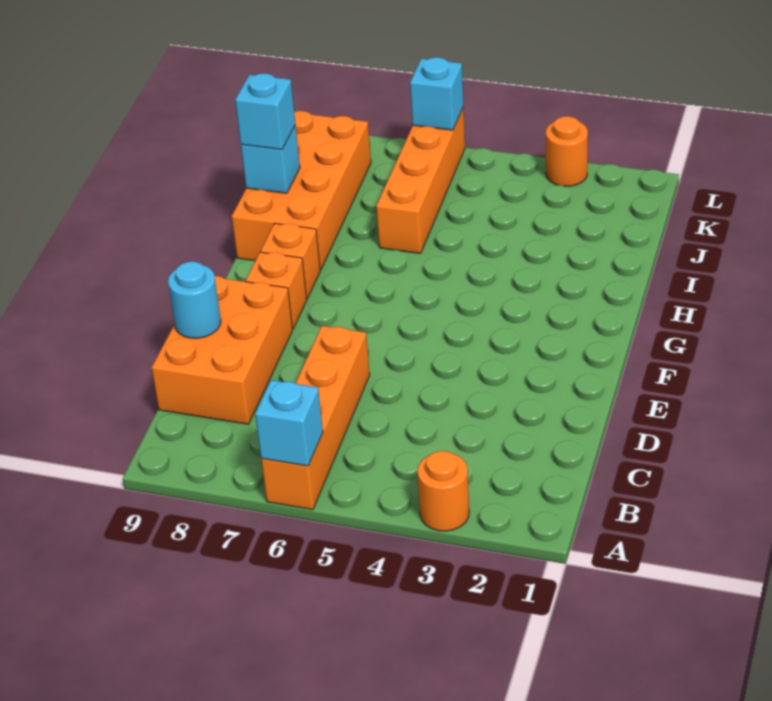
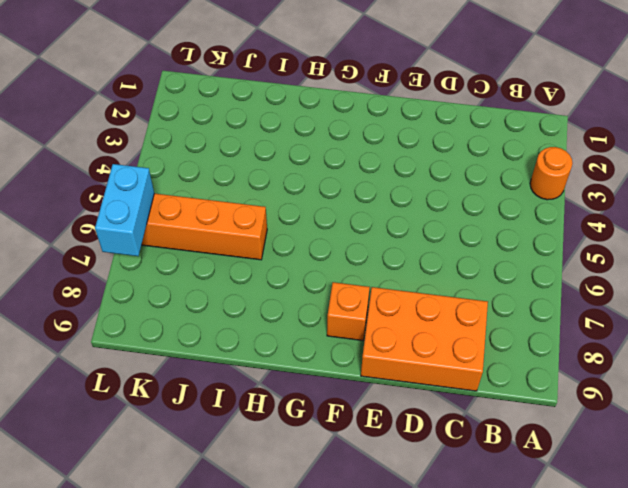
cyan brick L6:L7 level 2 -> cyan brick L6 level 2
none -> orange brick A6:D6 level 1
none -> orange brick G8 level 1
none -> orange brick H8:K9 level 1

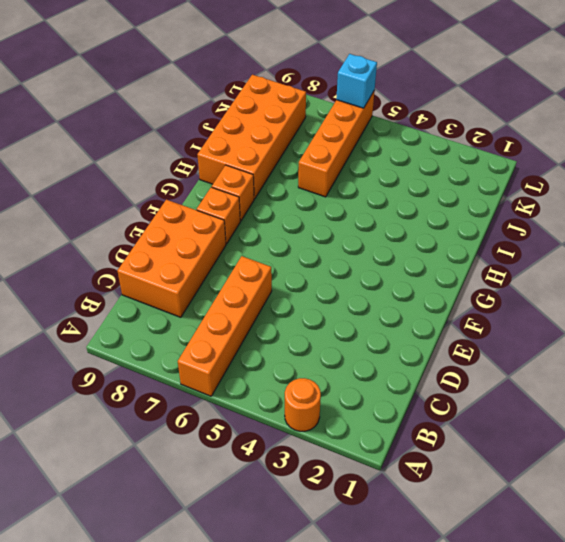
none -> orange round brick L3 level 1
none -> cyan brick A6 level 2
none -> cyan round brick D9 level 2

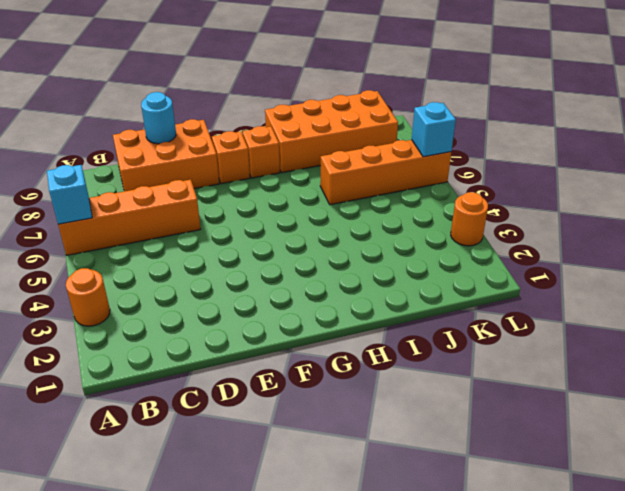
none -> cyan brick I9 level 2
none -> cyan brick I9 level 3

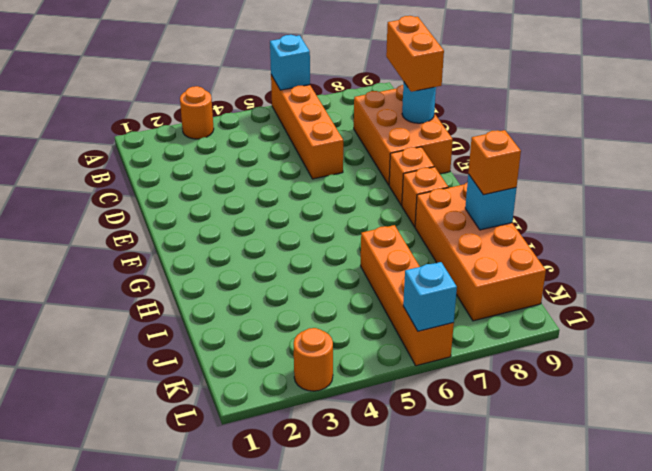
orange brick C9:D9 level 3 -> none
orange brick I9 level 3 -> cyan brick I9 level 3

